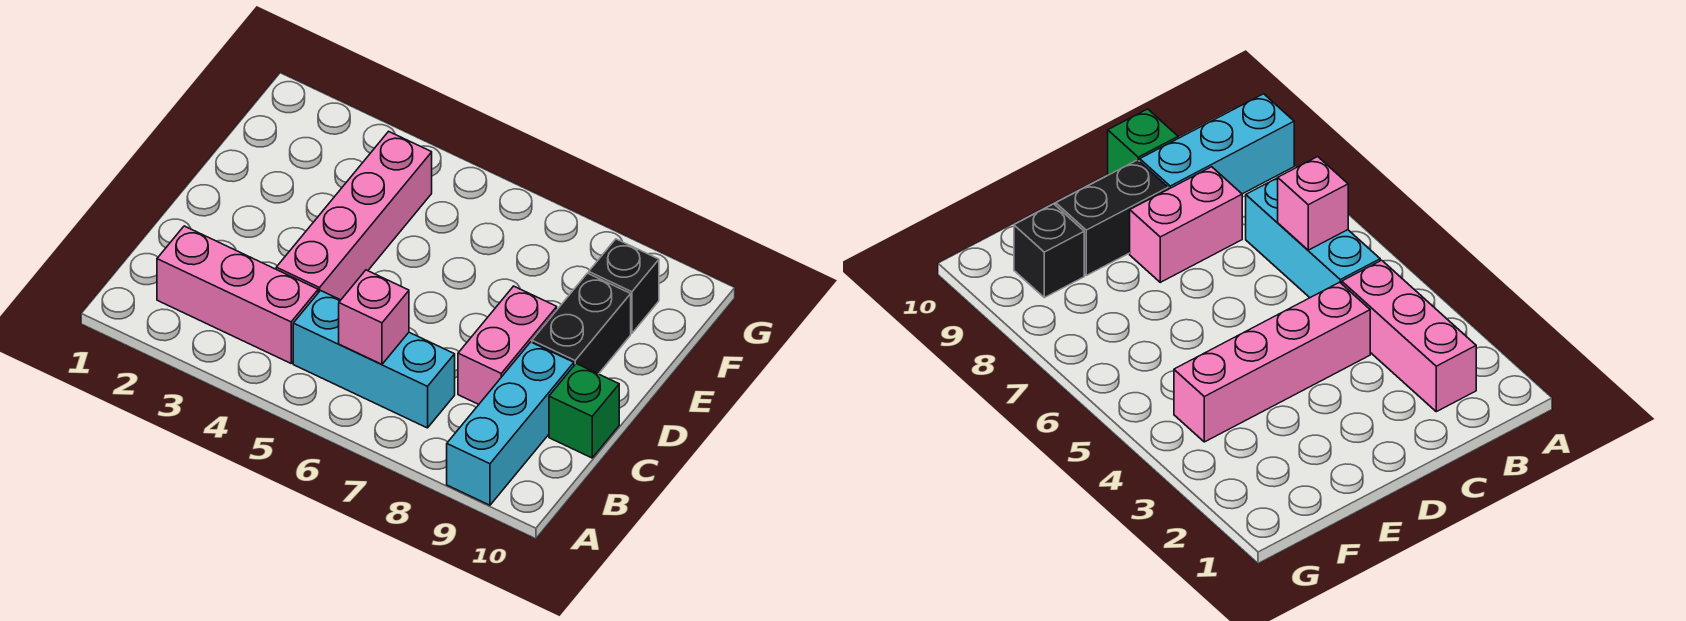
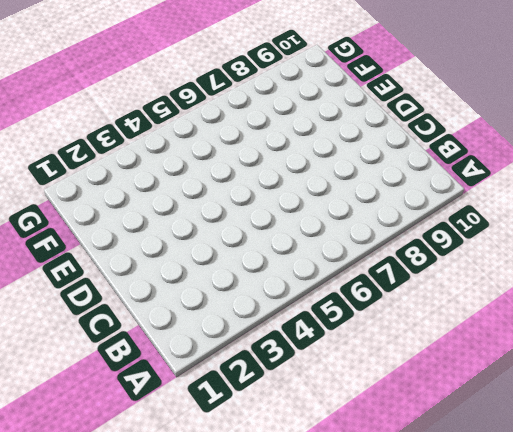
none -> cyan brick A9:C9 level 1
none -> pink brick B2:B4 level 1

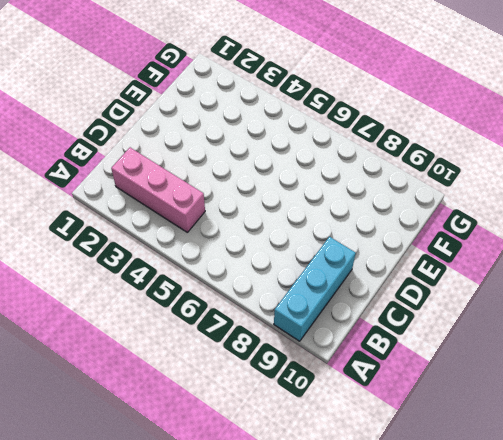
none -> cyan brick B5:B7 level 1
none -> pink brick C4:F4 level 1

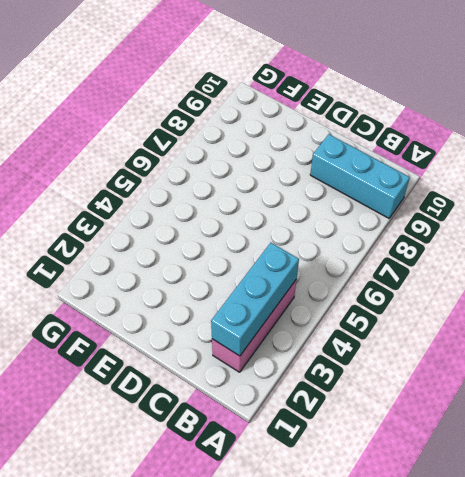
cyan brick B2:B4 level 2 -> cyan brick B5:B7 level 1
none -> pink brick C4:F4 level 1
none -> pink brick C8:D8 level 1

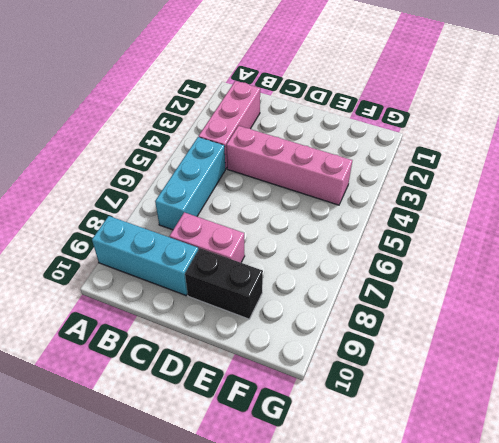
none -> green brick C10 level 1
none -> black brick F9 level 1

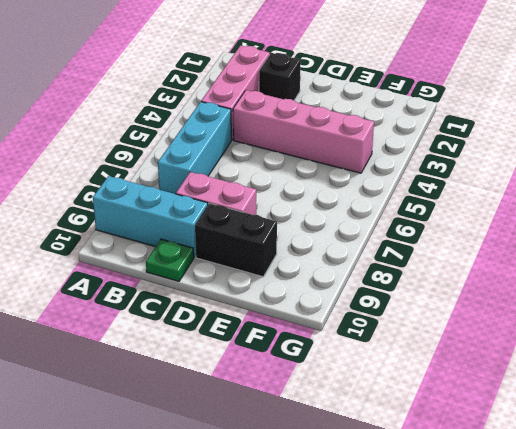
black brick C2 level 1 -> black brick F9 level 1
green plate C10 level 1 -> green brick C10 level 1
none -> pink brick B6 level 2

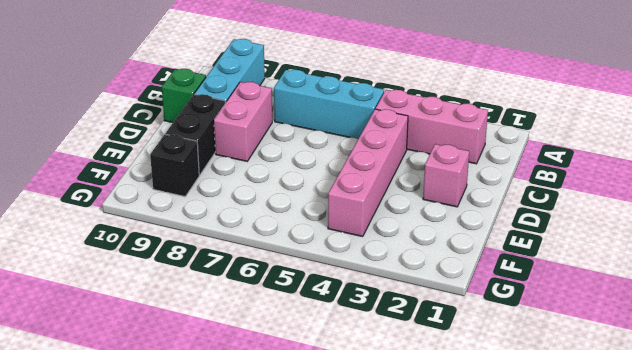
pink brick D2 level 1 -> pink brick B6 level 2

